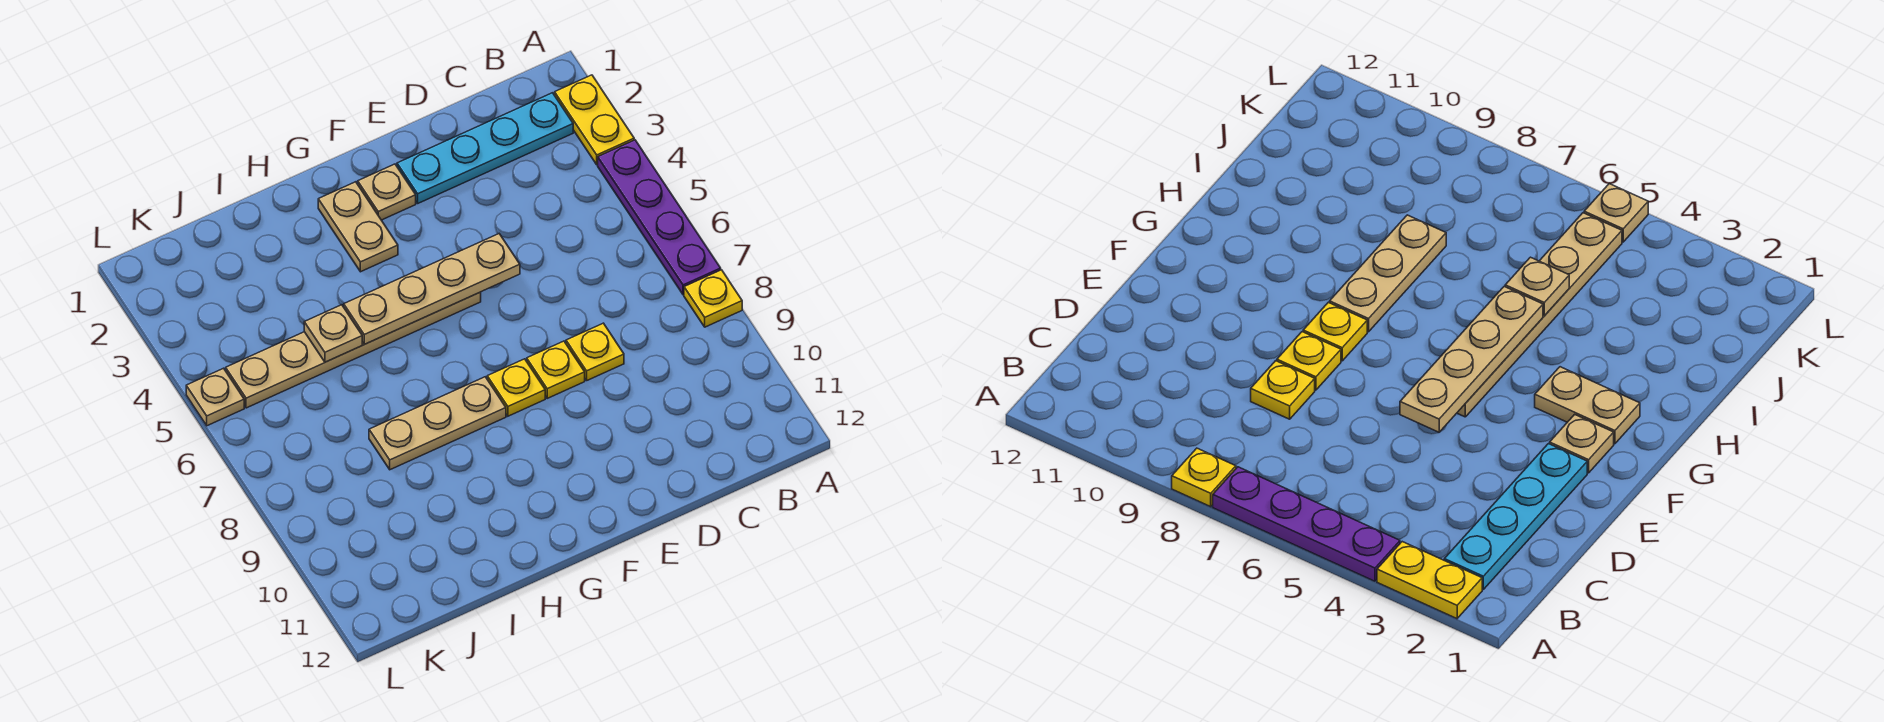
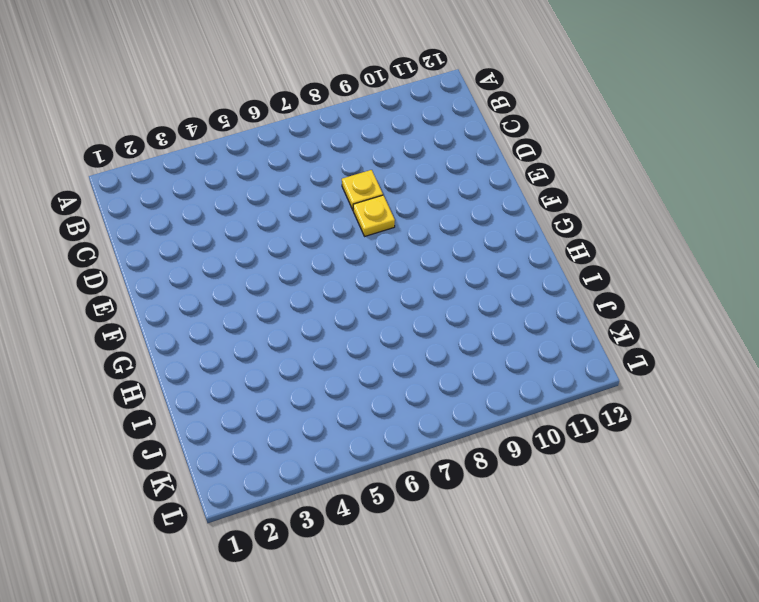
none -> yellow plate A2:A3 level 1
none -> purple plate A4:A7 level 1
none -> yellow plate A8 level 1

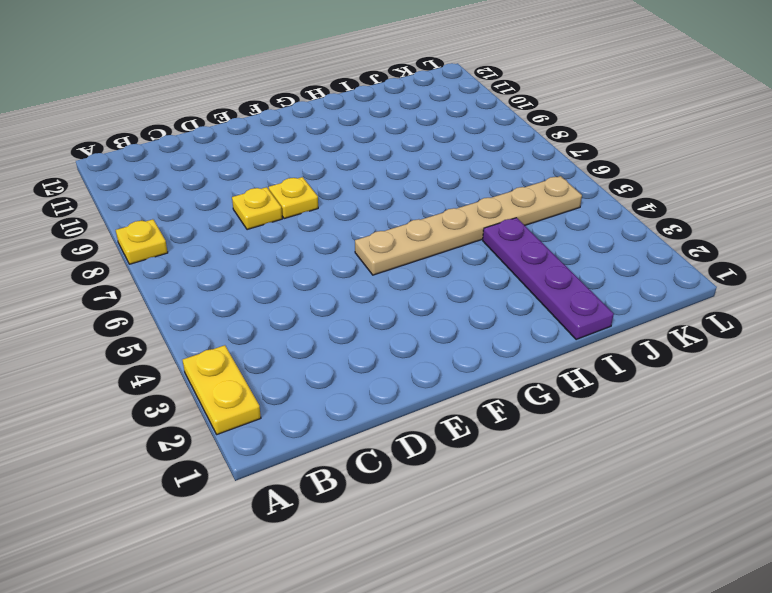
purple plate I1:I4 level 1 -> purple plate A4:A7 level 1
none -> cyan plate B2:E2 level 1
none -> tan plate F2 level 1
none -> yellow plate F8 level 1

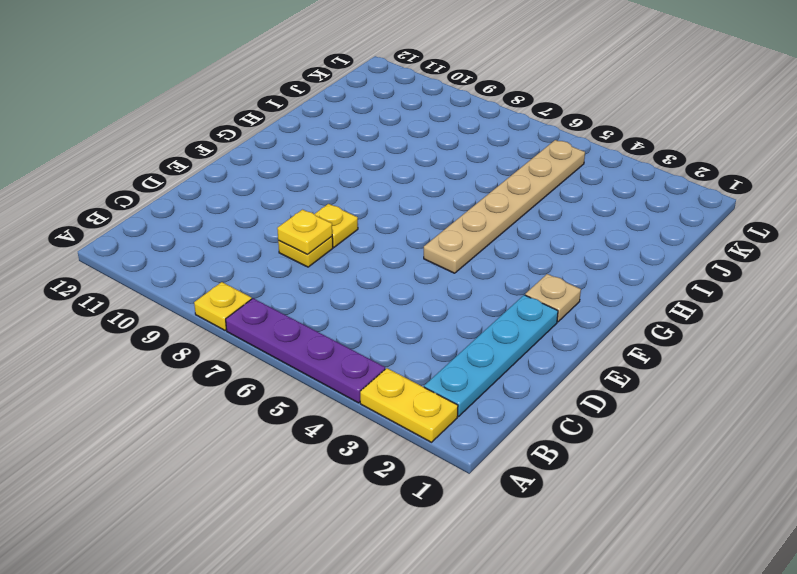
yellow plate D8 level 2 -> yellow plate F8 level 1
none -> tan plate G2:G3 level 1
none -> tan plate G8:I8 level 1
none -> tan plate L5 level 1

